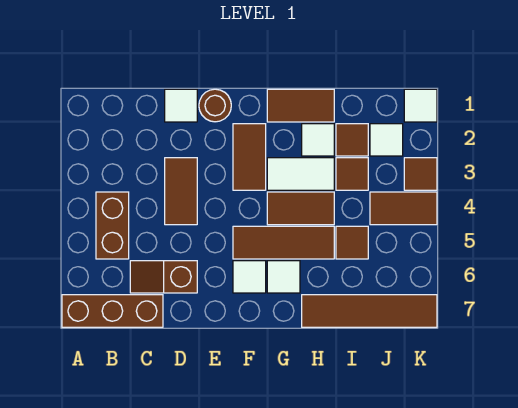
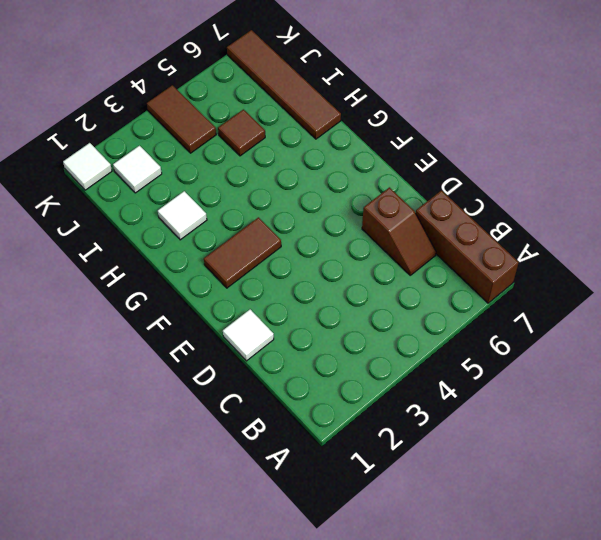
none -> brown brick B4:B5 level 1
none -> brown tile D3:D4 level 1
none -> brown round brick E1 level 1

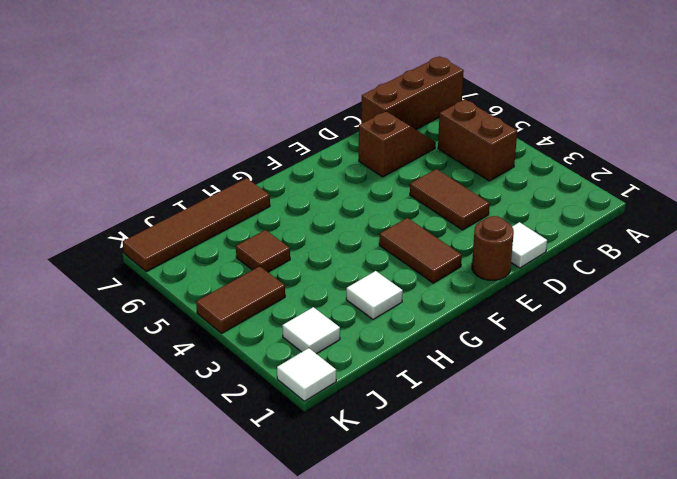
none -> brown tile F5:H5 level 1
none -> white tile F6 level 1
none -> brown tile G1:H1 level 1

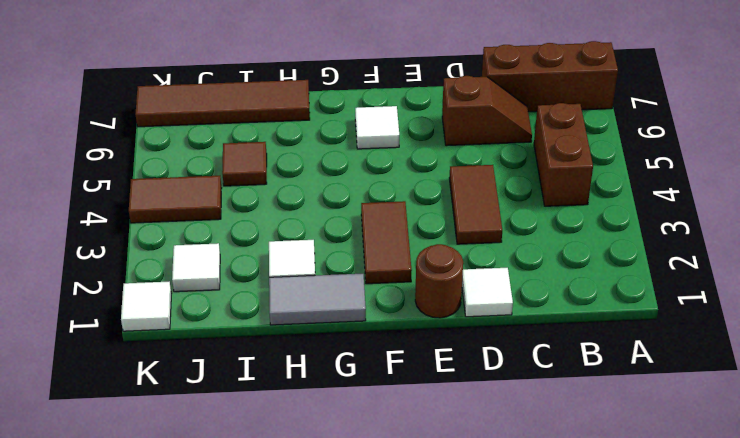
grey tile G1:H1 level 1 -> brown tile G1:H1 level 1
none -> brown tile F5:H5 level 1
none -> white tile G3:H3 level 1
none -> brown tile G4:H4 level 1

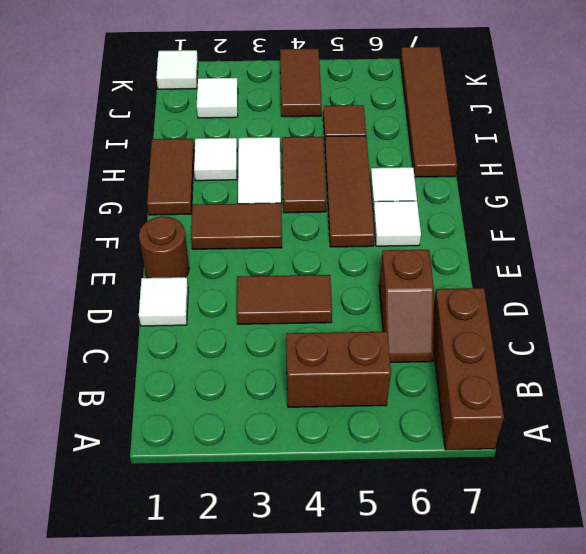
none -> brown tile I2 level 1
none -> brown tile I3 level 1
none -> brown tile K3 level 1

